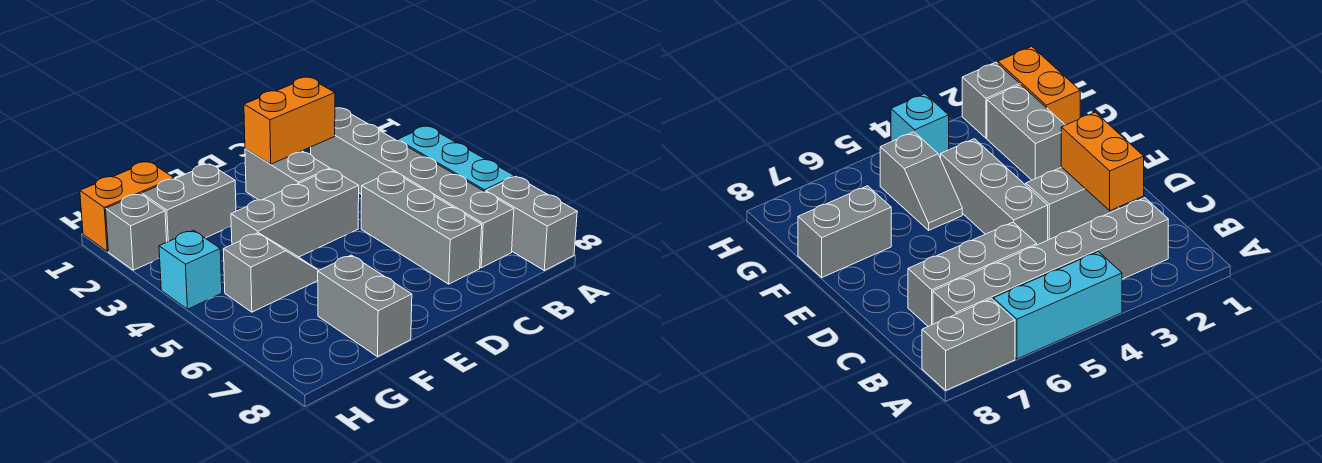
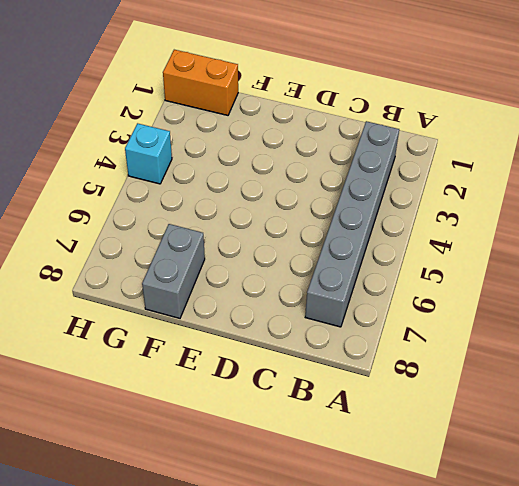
none -> cyan brick A4:A6 level 1
none -> grey brick A7:A8 level 1
none -> grey brick C5:C7 level 1

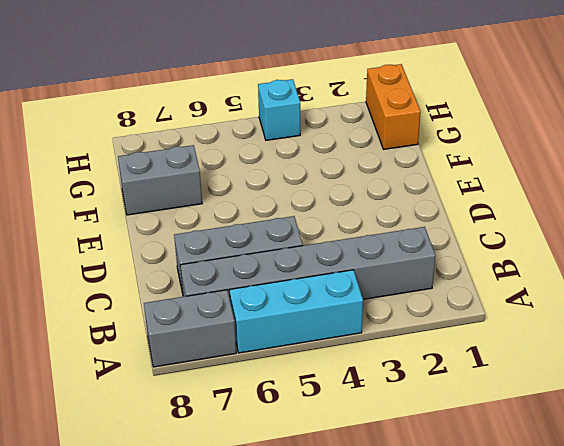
none -> grey brick D2:D3 level 1
none -> grey brick D4:F4 level 1
none -> grey brick F2:G2 level 1

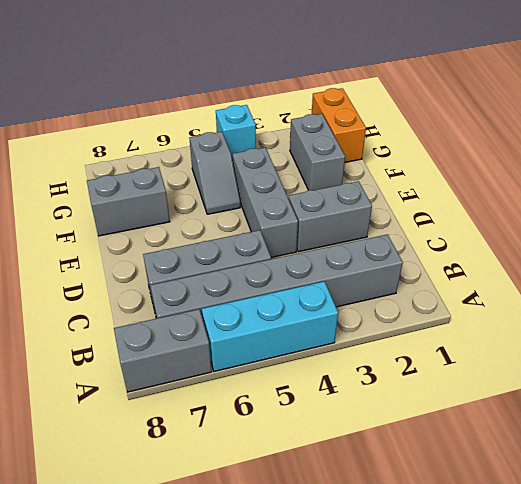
none -> grey brick H2 level 1
none -> orange brick C2:D2 level 2

